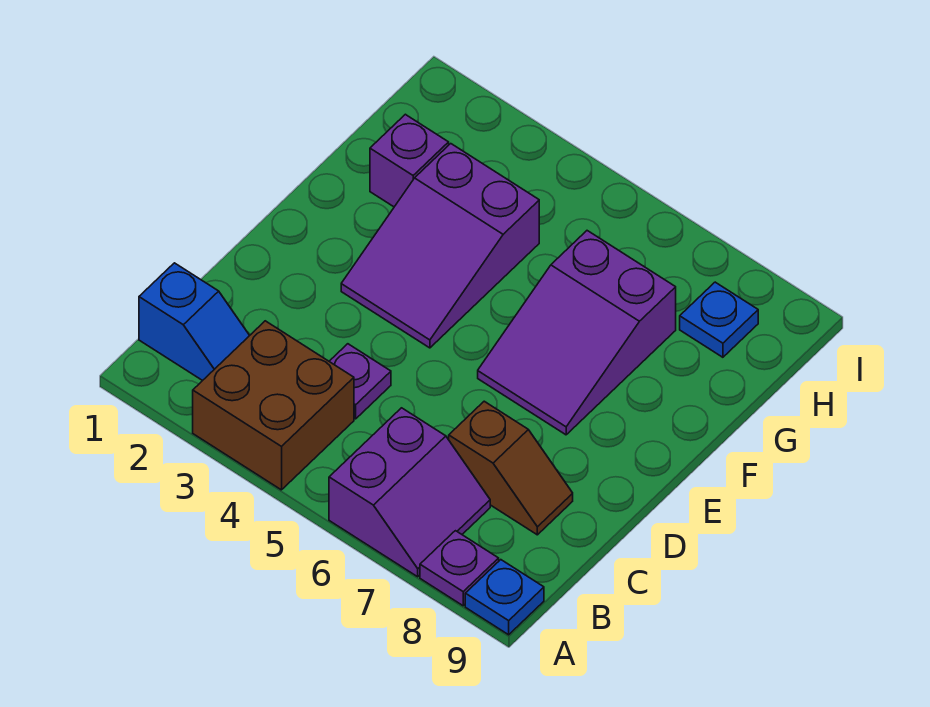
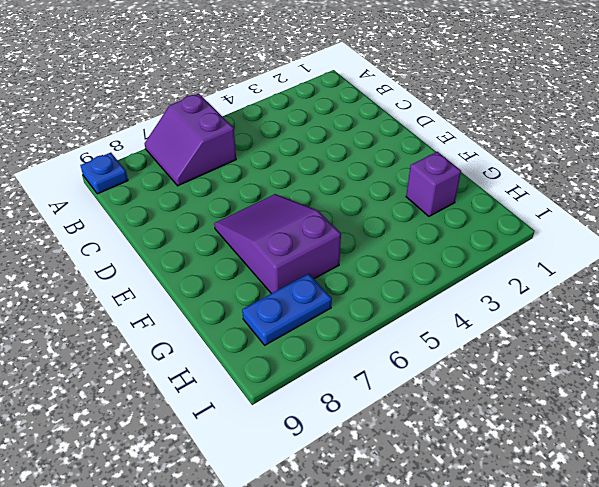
blue plate H7:H8 level 1 -> blue plate H8 level 1
none -> brown brick A3:B4 level 1
none -> purple plate A8 level 1

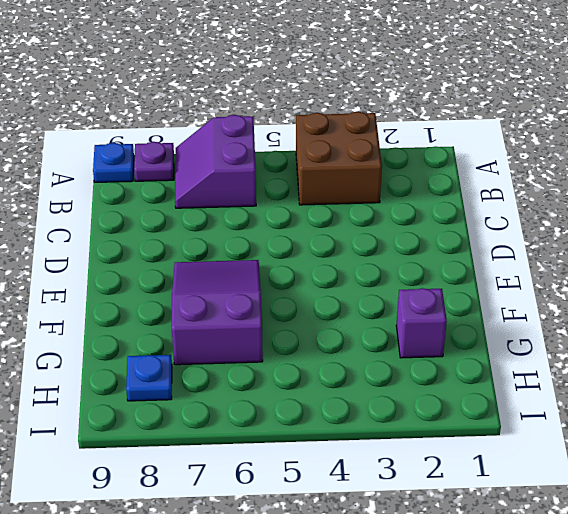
none -> blue slope B1:B2 level 1 top 1
none -> purple plate C4 level 1

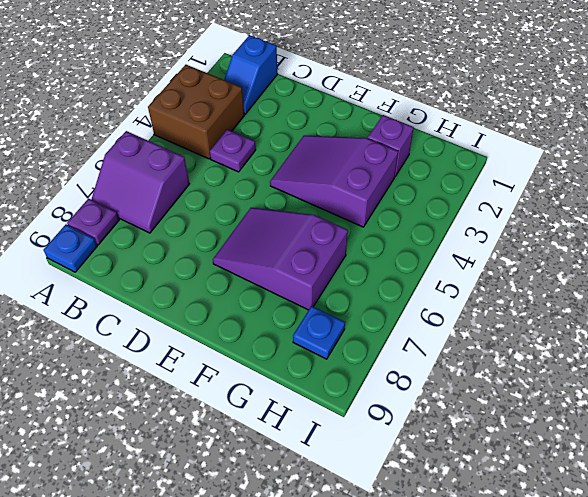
none -> brown slope C7:C8 level 1 top 7

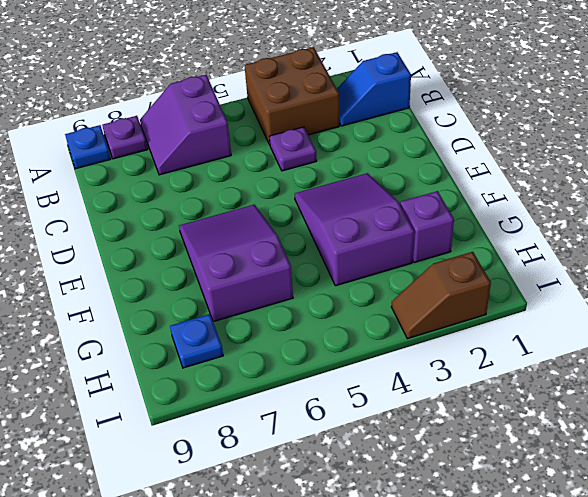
brown slope I2:I3 level 1 top 2 -> brown slope C7:C8 level 1 top 7

